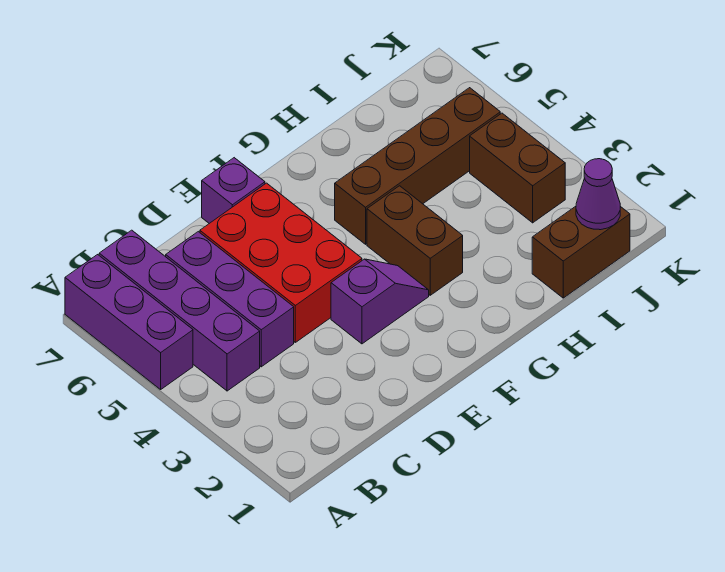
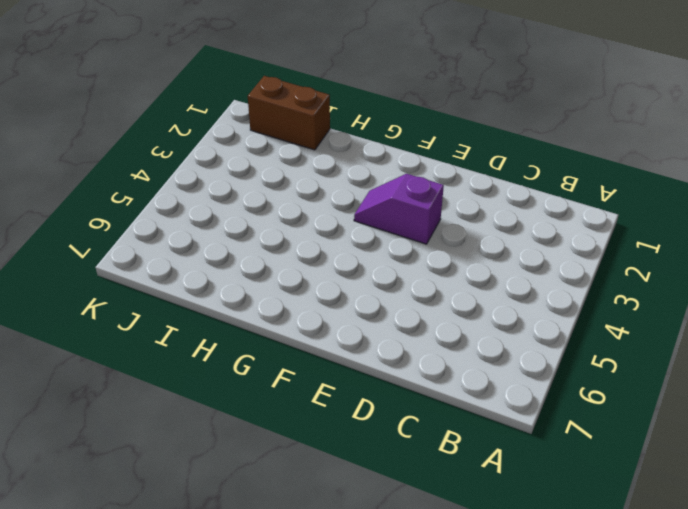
none -> purple brick A5:A7 level 1
none -> purple brick B4:B7 level 1

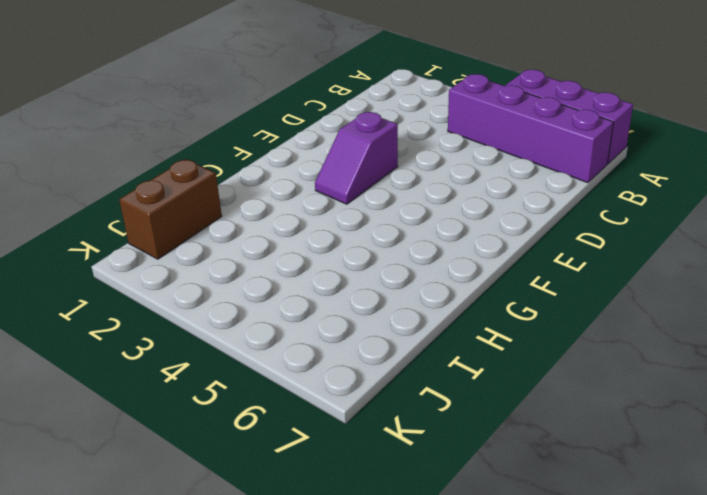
none -> purple brick C4:C6 level 1
none -> red brick D4:E6 level 1

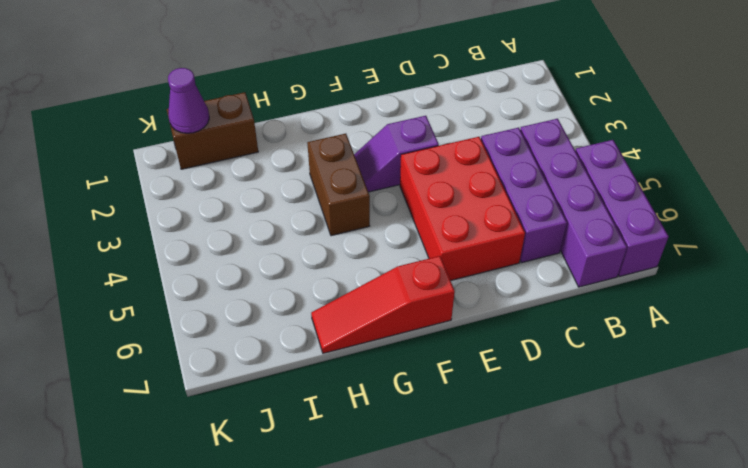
red slope F7:H7 level 1 top F -> none
none -> purple brick E7 level 1
none -> brown brick G5:J5 level 1

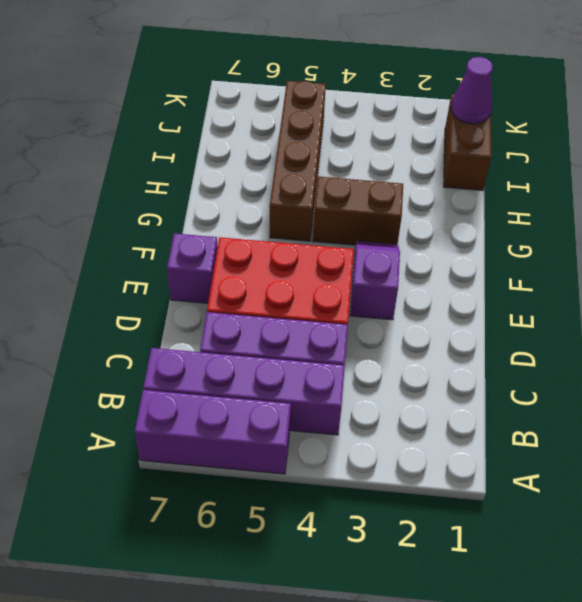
none -> brown brick J3:J4 level 1

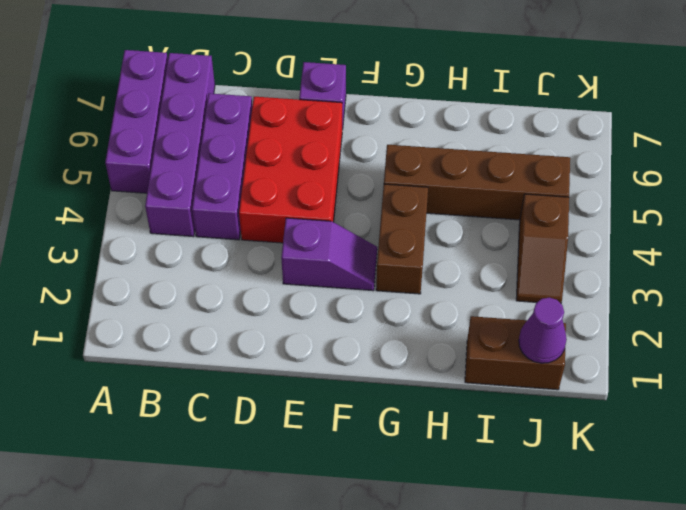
brown slope J3:J4 level 1 top 4 -> brown brick J3:J4 level 1

